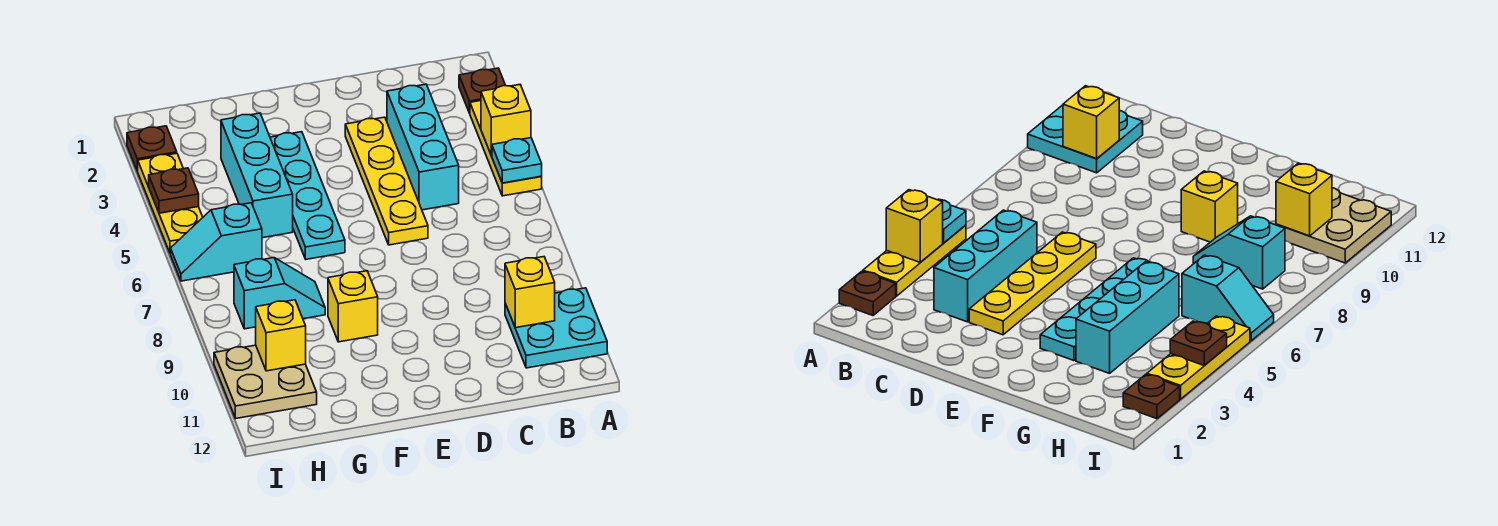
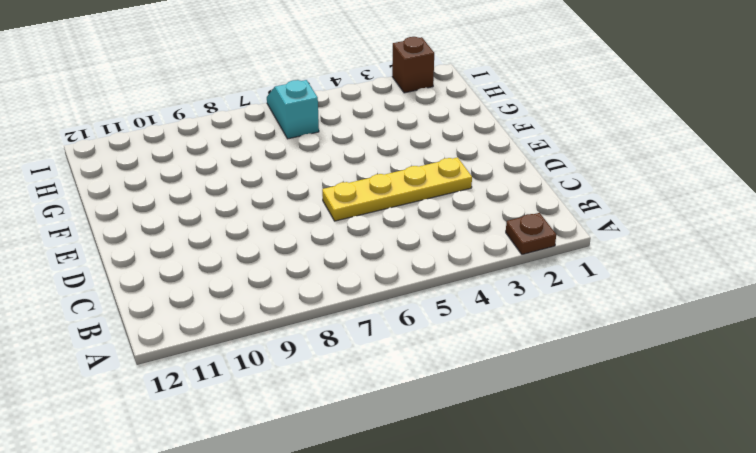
brown brick I2 level 1 -> brown plate I2 level 1
none -> yellow plate A3:A5 level 1
none -> cyan plate A10:B11 level 1
none -> cyan brick C3:C5 level 1

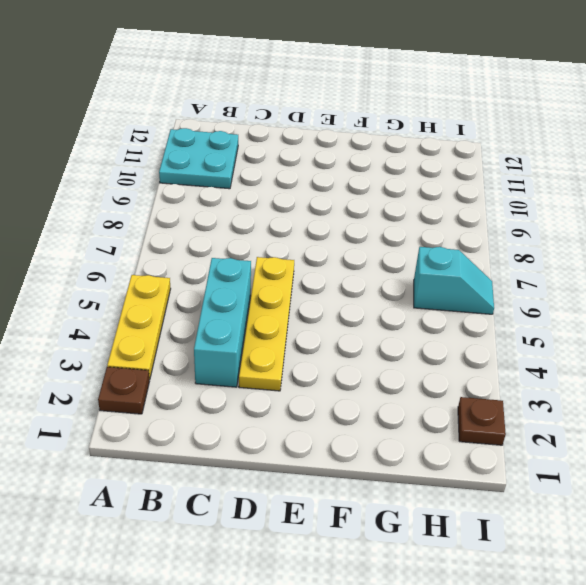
none -> cyan plate F3:F6 level 1
none -> yellow brick F9 level 1
none -> cyan brick G3:G5 level 1

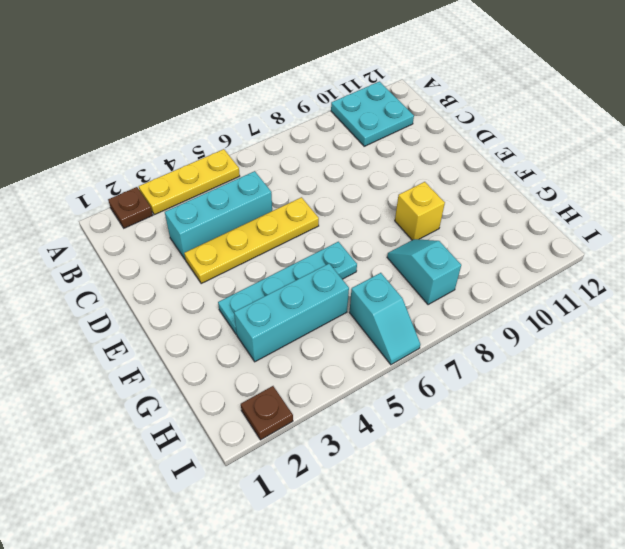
none -> tan plate H10:I11 level 1
none -> yellow plate I3:I5 level 1
none -> yellow brick A4 level 2

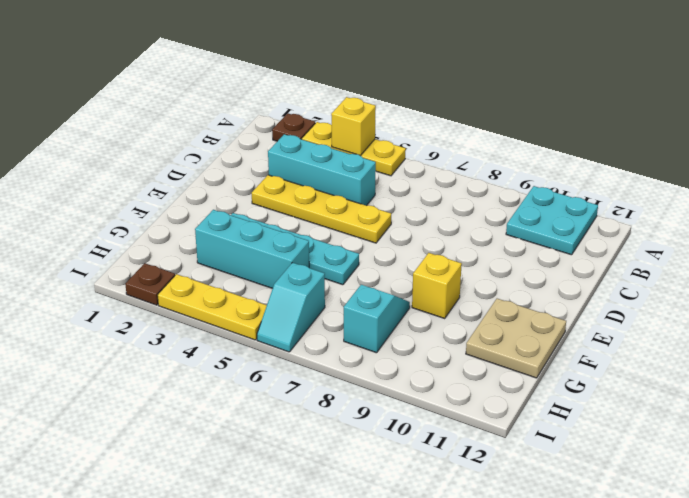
tan plate F11:G12 level 1 -> tan plate H10:I11 level 1
none -> cyan plate A5 level 2
none -> yellow brick B10 level 2
none -> yellow brick H10 level 2

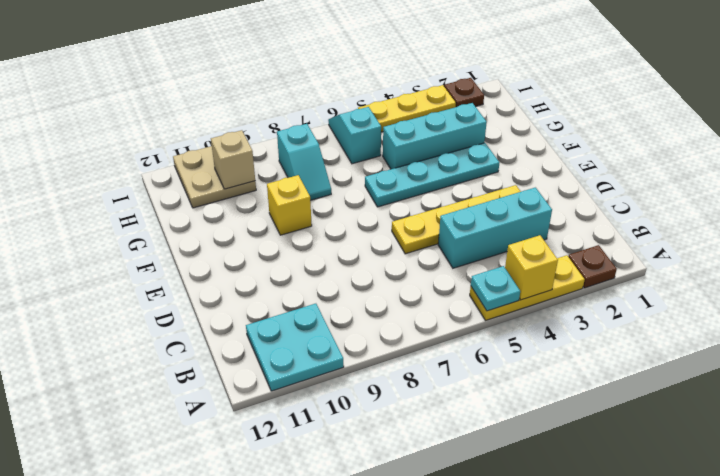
tan brick H10 level 2 -> yellow brick H10 level 2
none -> yellow brick B10 level 2
none -> brown plate I4 level 2

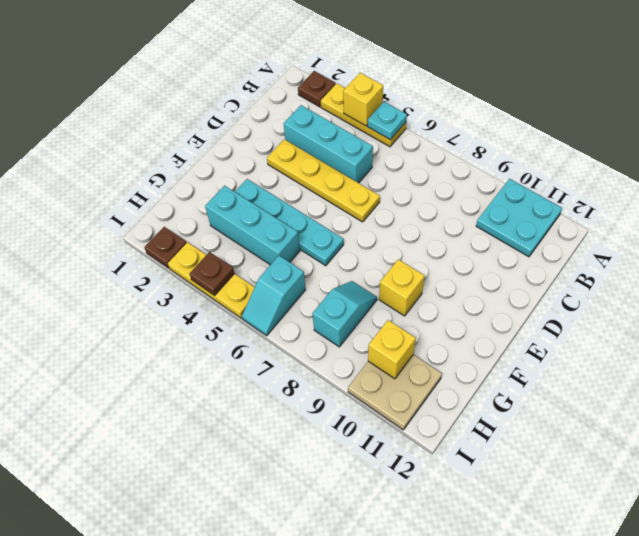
none -> yellow brick B10 level 2

